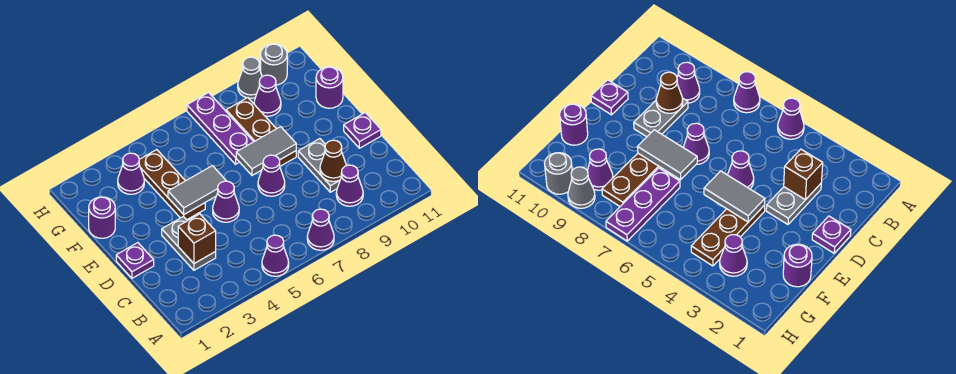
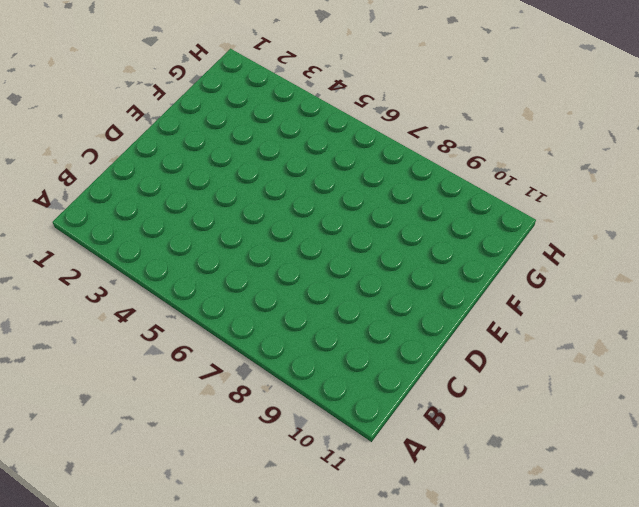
none -> purple cone A5 level 1
none -> purple cone A7 level 1
none -> purple cone B9 level 1

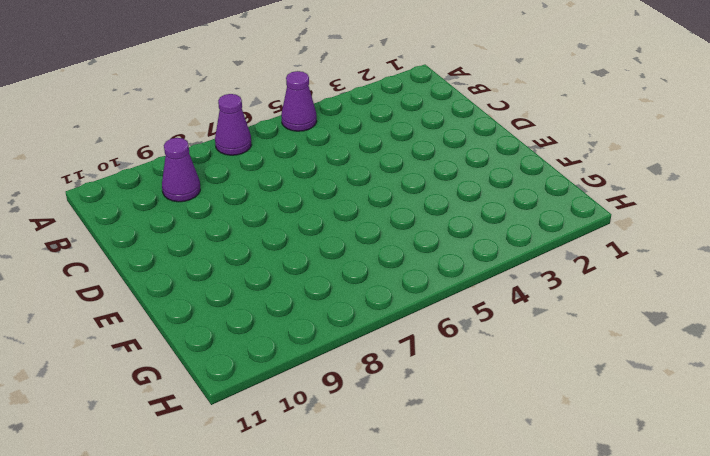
none -> grey plate C3:D3 level 1
none -> grey plate C9:D9 level 1
none -> purple plate D1 level 1

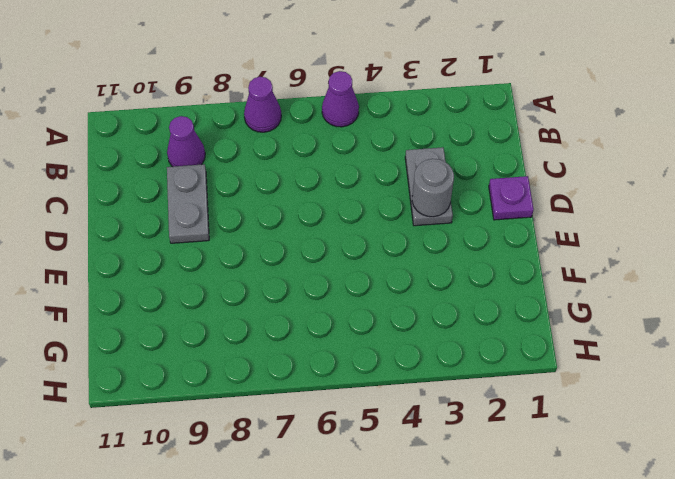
grey round brick D3 level 2 -> grey round brick H10 level 1
none -> purple cone D5 level 1
none -> purple cone D7 level 1
none -> purple plate D11 level 1

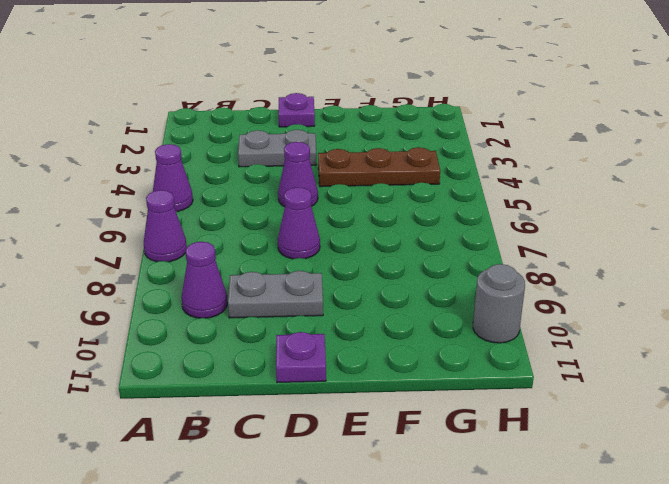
none -> brown plate E8:G8 level 1
none -> purple round brick F1 level 1
none -> purple plate F7:H7 level 1

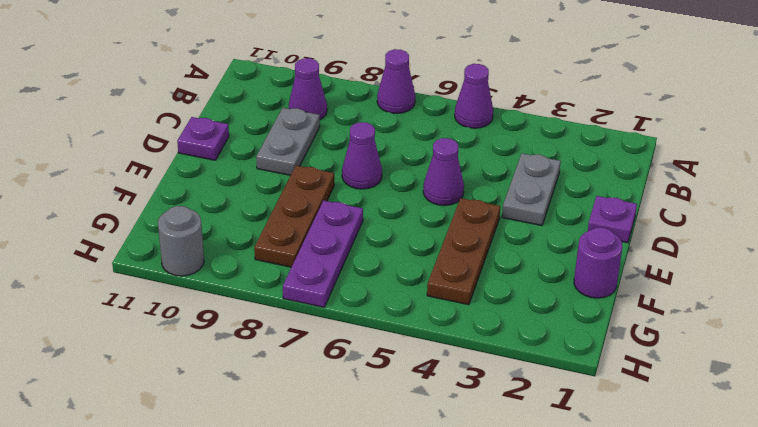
none -> purple round brick F11 level 1
none -> purple cone G3 level 1
none -> purple cone G9 level 1

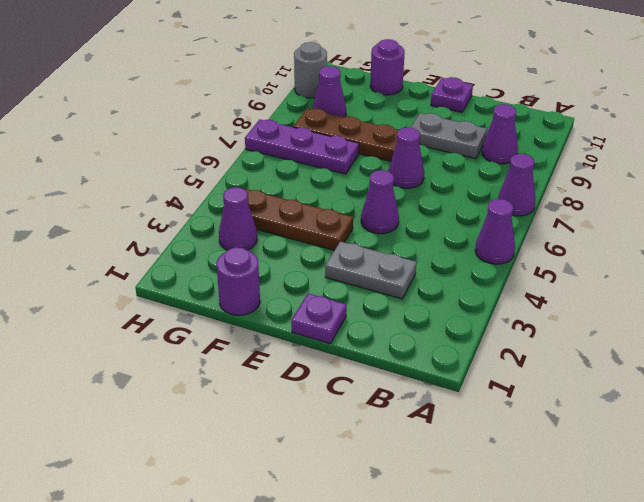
none -> grey cone H9 level 1
none -> brown brick C3 level 2
none -> brown cone C9 level 2

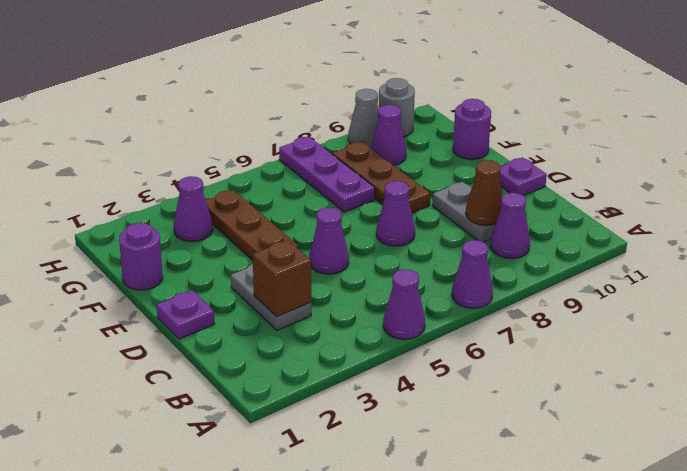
none -> grey tile E4:E5 level 2
none -> grey tile E7:E8 level 2

